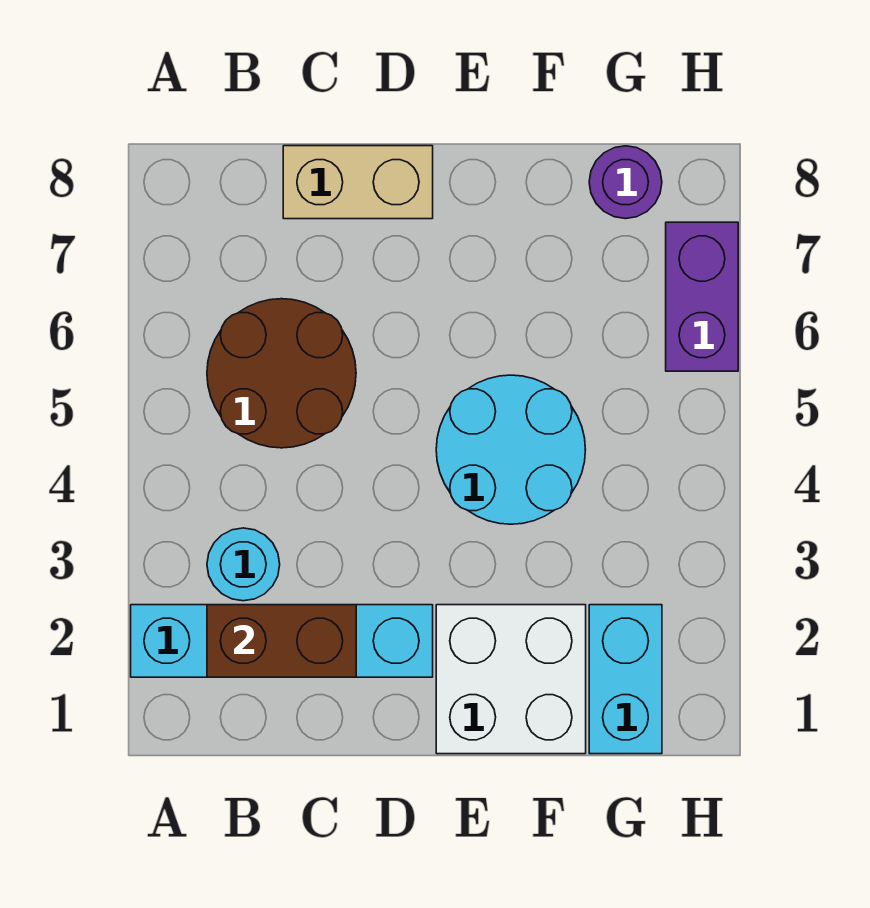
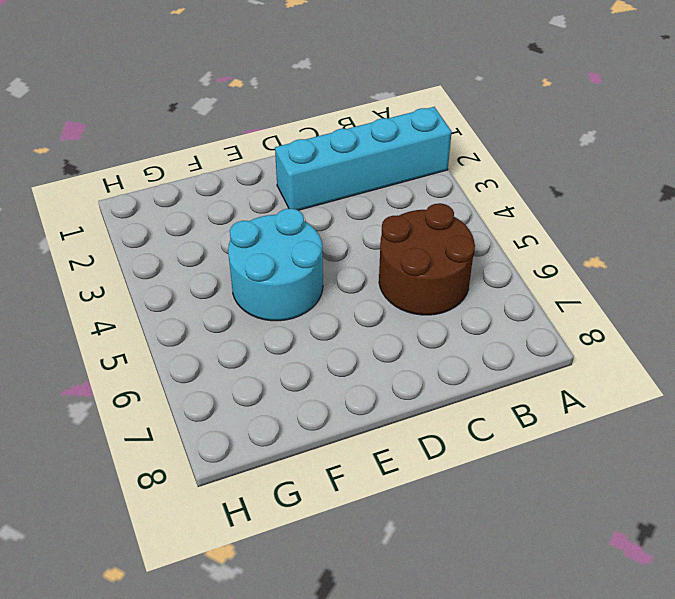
none -> cyan round brick B3 level 1
none -> tan brick C8:D8 level 1

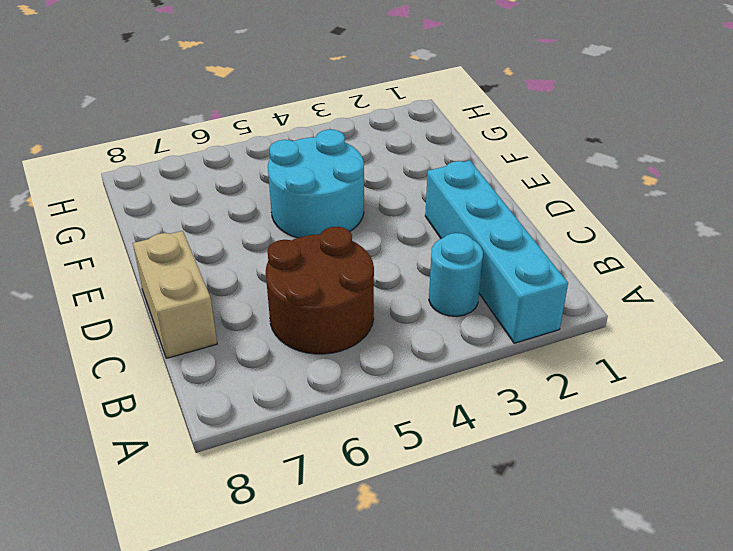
none -> white brick E1:F2 level 1
none -> cyan brick G1:G2 level 1

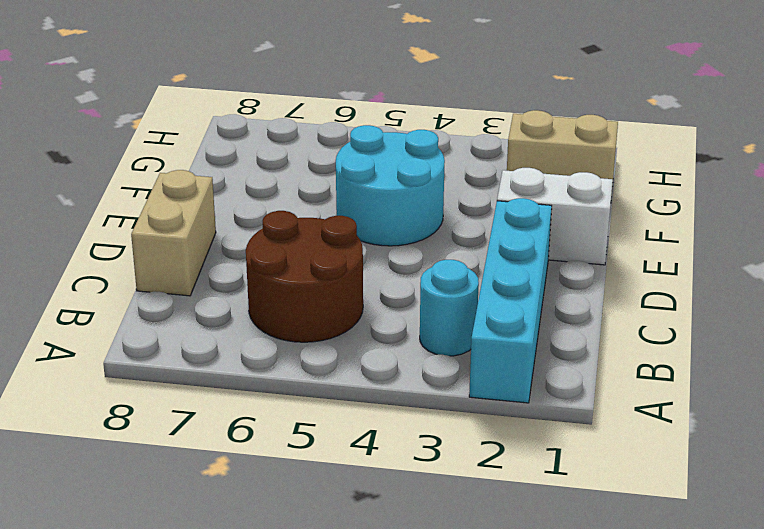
white brick E1:E2 level 1 -> white brick E1:F2 level 1
tan brick G1:G2 level 1 -> cyan brick G1:G2 level 1
none -> purple round brick G8 level 1
none -> purple brick H6:H7 level 1

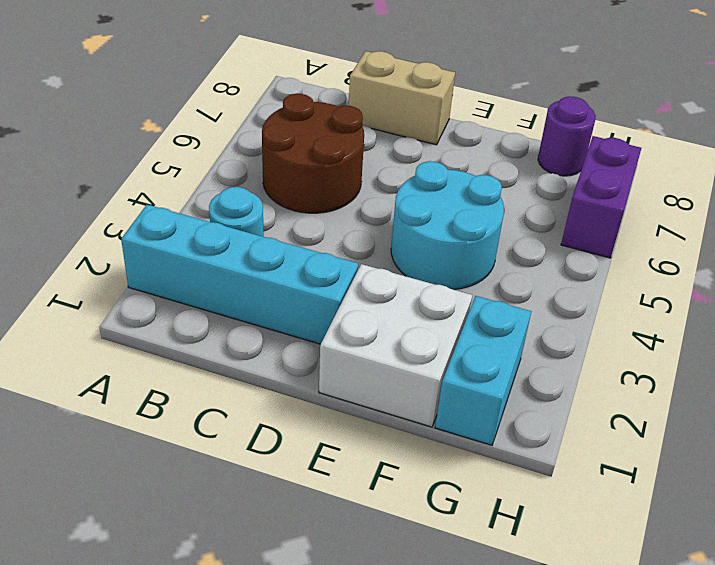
none -> brown brick B2:C2 level 2

